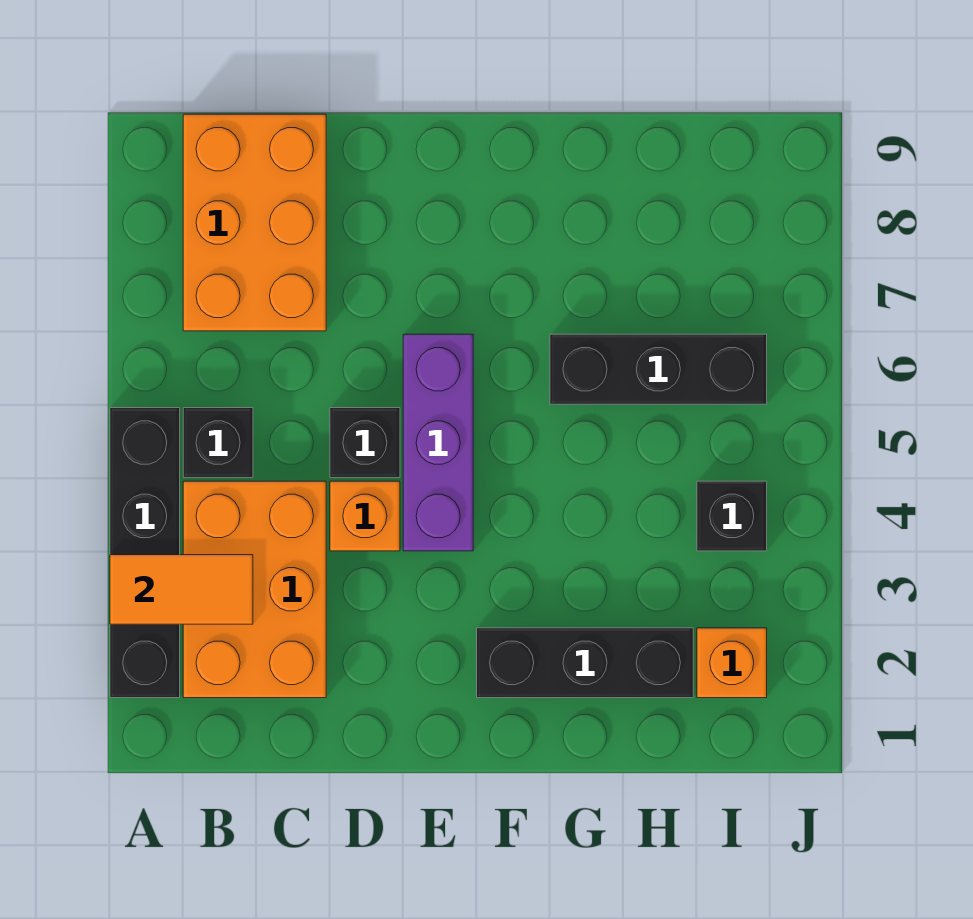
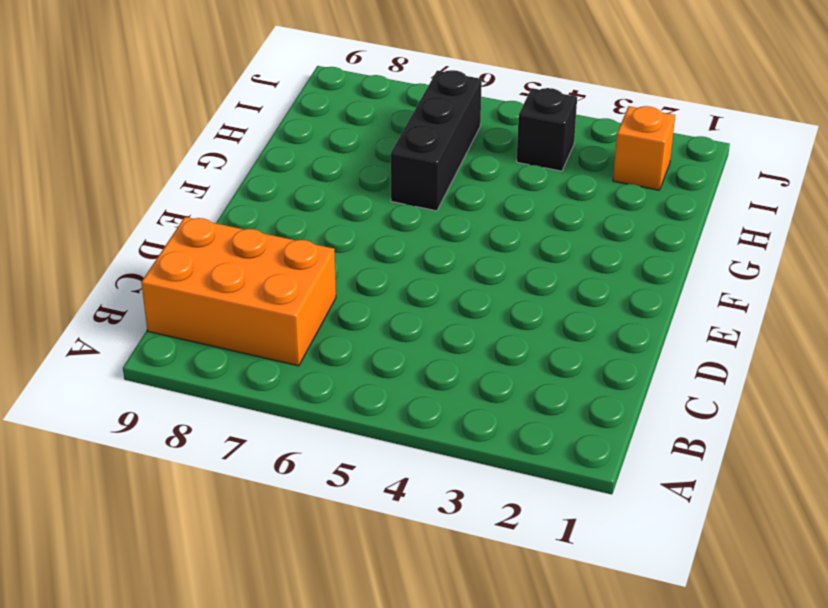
none -> black brick A2:A5 level 1
none -> orange brick B2:C4 level 1
none -> black brick B5 level 1

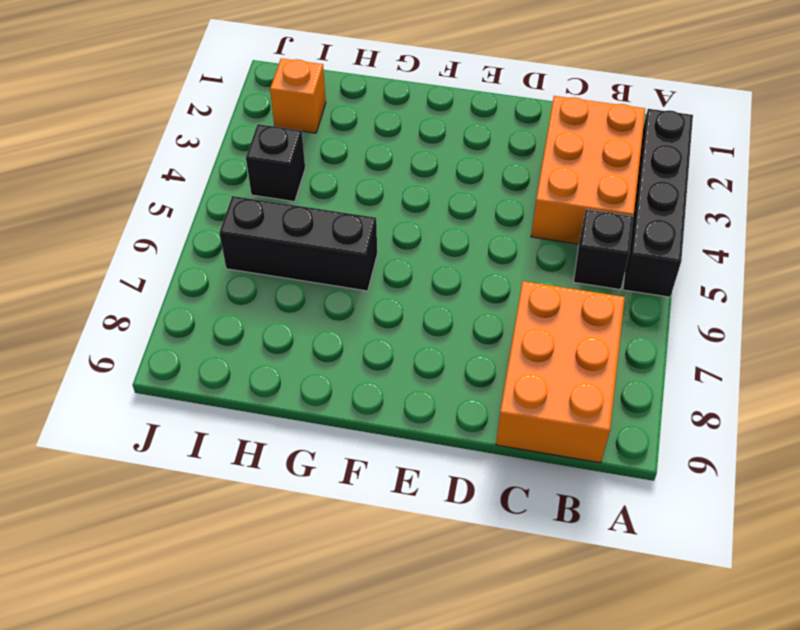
none -> orange brick D4 level 1
none -> black brick D5 level 1
none -> purple brick E4:E6 level 1

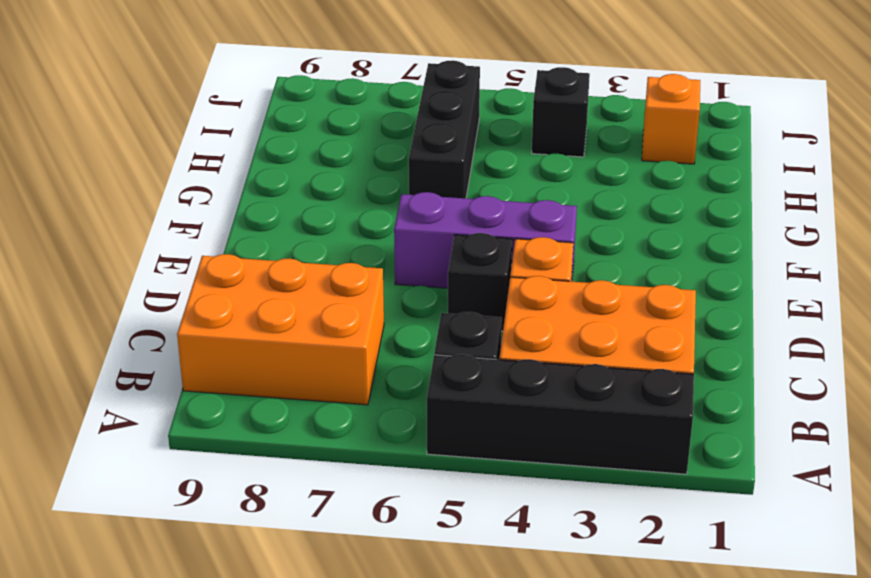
none -> black brick F2:H2 level 1
none -> orange tile A3:B3 level 2

